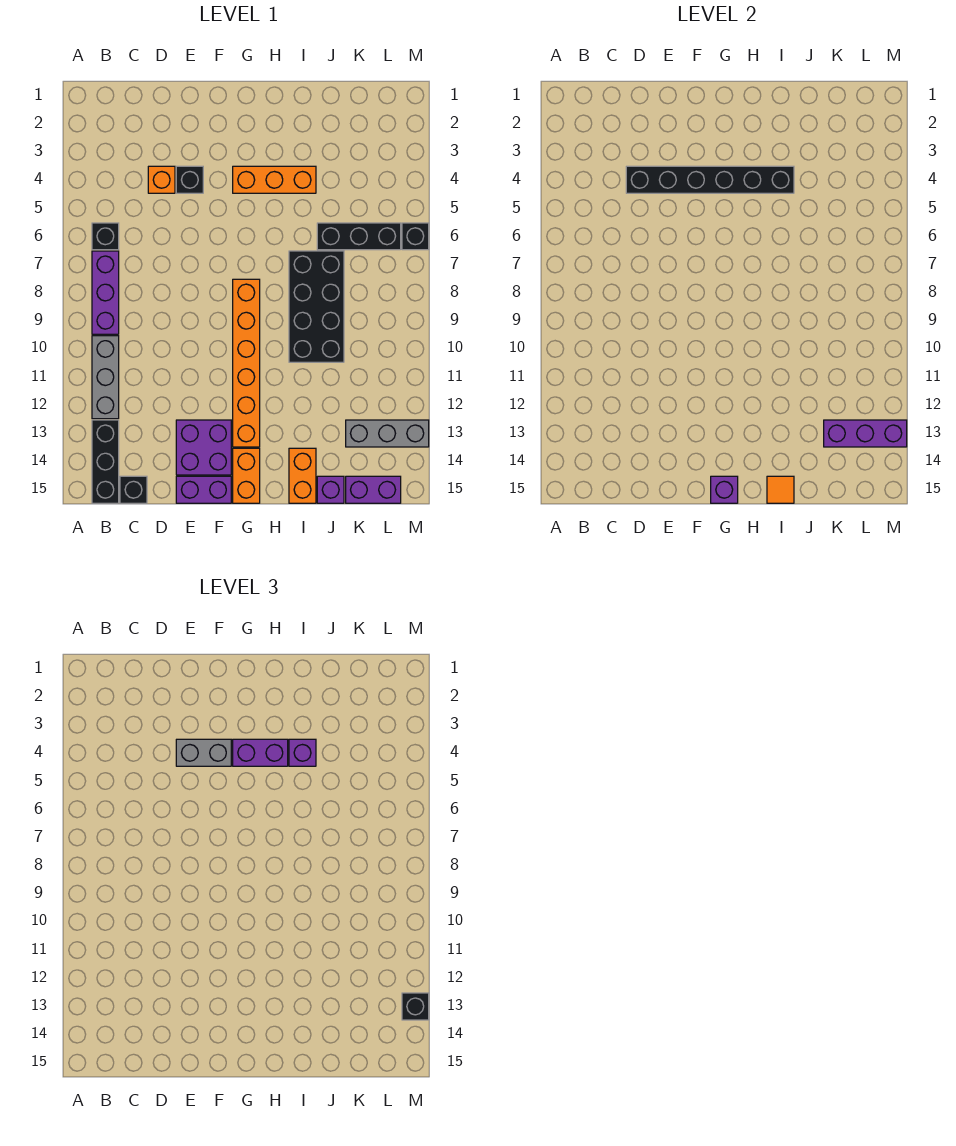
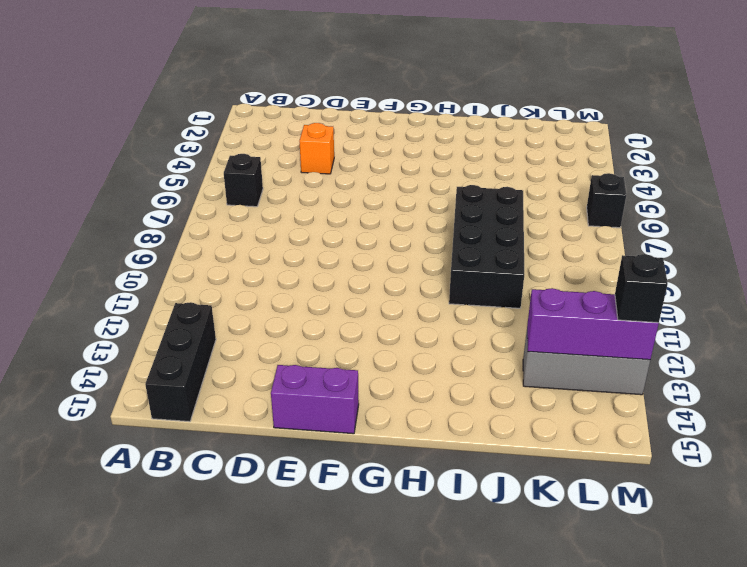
none -> purple brick B7:B9 level 1
none -> grey brick B10:B12 level 1
none -> black brick C15 level 1

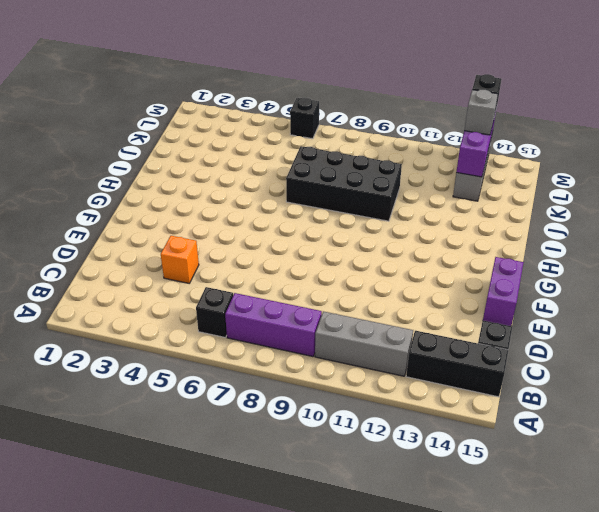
grey brick L13 level 3 -> none
none -> black brick E4 level 1
none -> purple brick E13:F14 level 1
none -> orange brick G4:I4 level 1

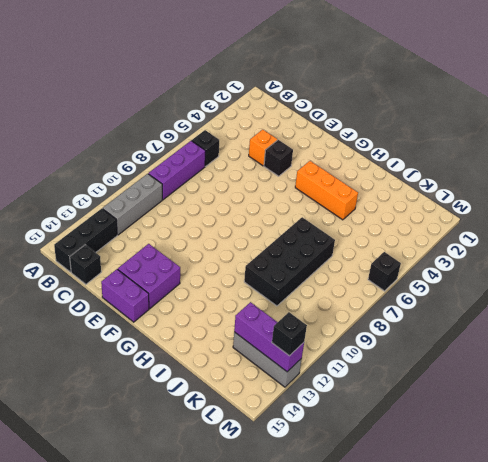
none -> orange brick G8:G13 level 1
none -> orange brick G14:G15 level 1
none -> orange brick I14:I15 level 1

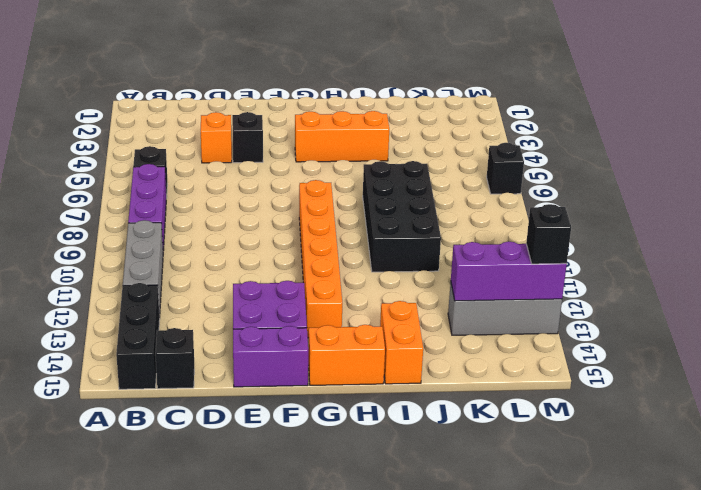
orange brick G15:H15 level 1 -> orange brick G14:G15 level 1
none -> black brick J6:L6 level 1
none -> purple brick J15 level 1
none -> purple brick K15:L15 level 1

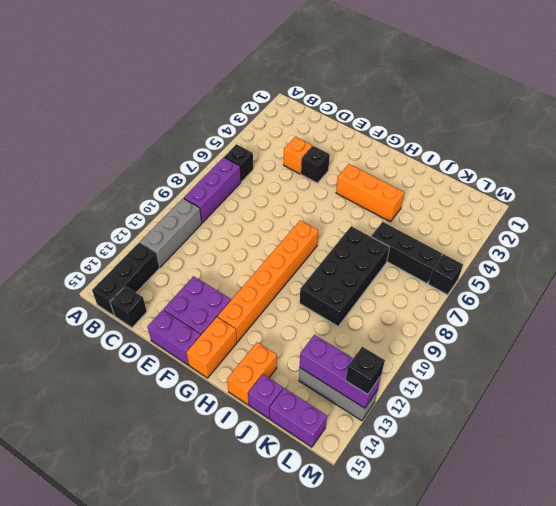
none -> black brick D4:I4 level 2
none -> purple brick G15 level 2
none -> orange tile I15 level 2

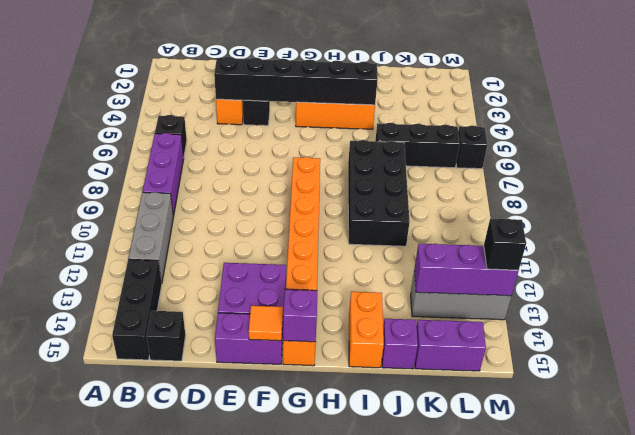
orange tile F15 level 2 -> orange tile I15 level 2
none -> grey brick E4:F4 level 3
none -> purple brick G4:H4 level 3
none -> purple brick I4 level 3

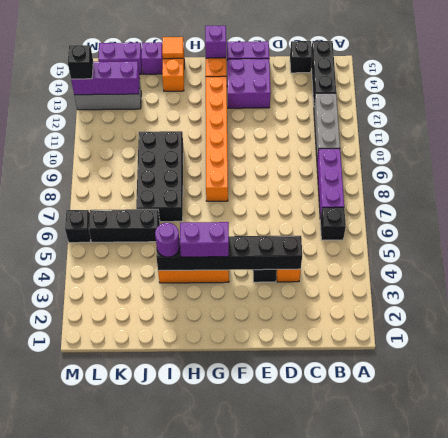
purple round brick I4 level 3 -> purple brick I4 level 3
none -> grey brick E4:F4 level 3

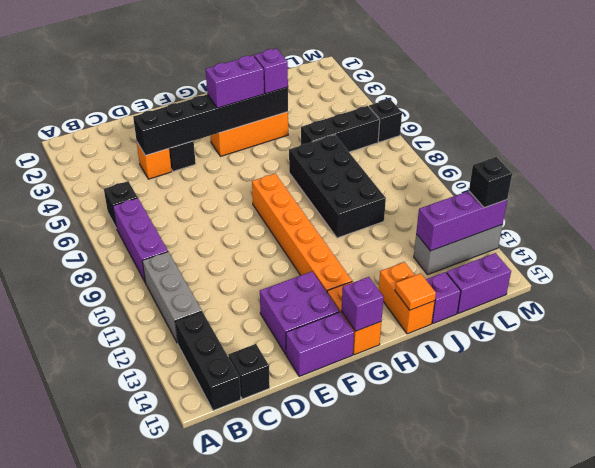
none -> grey brick E4:F4 level 3

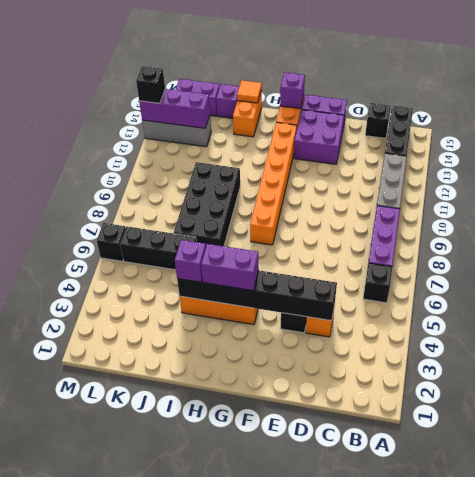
none -> grey brick E4:F4 level 3

